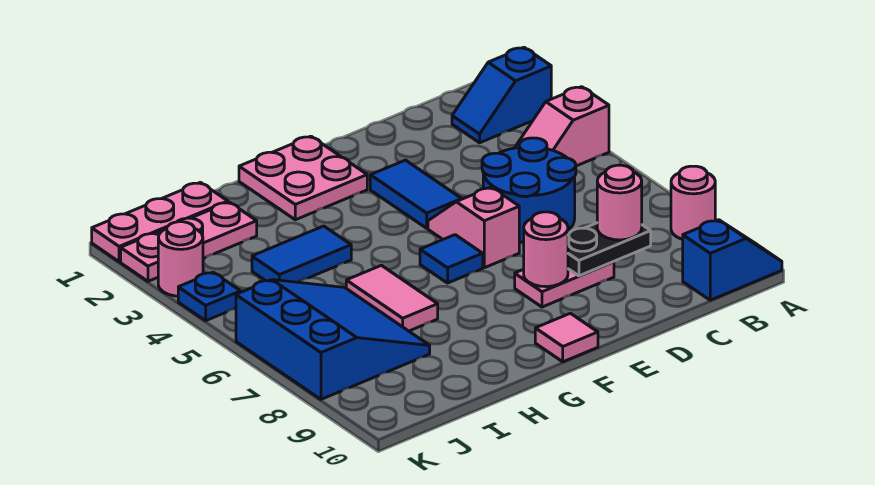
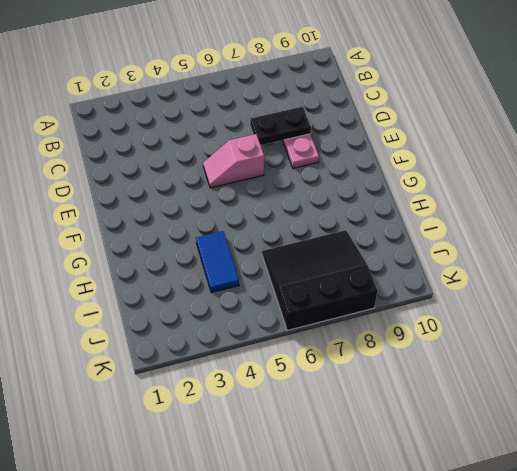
black plate D7:D8 level 2 -> black plate C8:D8 level 2
black slope I6:K8 level 1 top K -> blue slope I6:K8 level 1 top K
none -> blue slope A2:B2 level 1 top A
none -> pink slope A4:B4 level 1 top A
none -> pink round brick A8 level 1

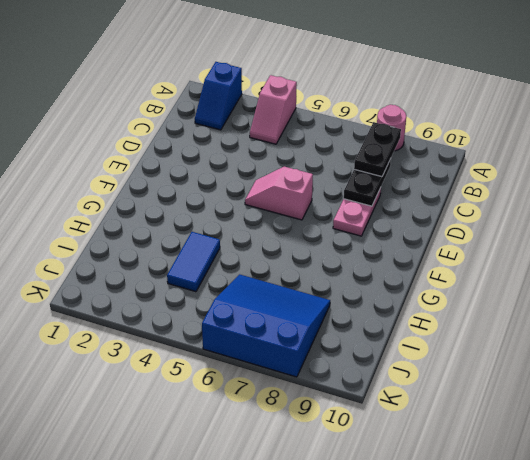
black plate B8:C8 level 3 -> pink round brick C8 level 3
none -> blue slope A10:B10 level 1 top B
none -> blue round brick C5:D6 level 1
none -> blue tile E3:E4 level 1

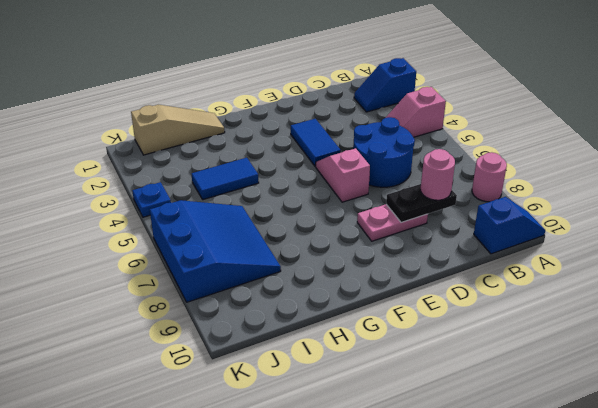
tan slope H1:J1 level 1 top J -> pink plate I1:K1 level 1
none -> pink plate F1:G2 level 1
none -> blue tile F6 level 1
none -> pink tile F10 level 1

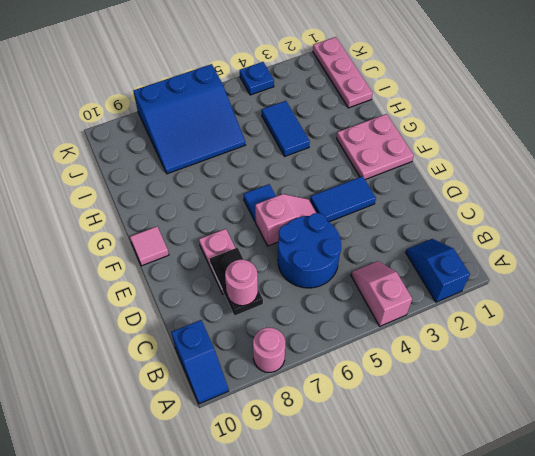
none -> pink tile H6:H7 level 1
none -> pink plate I2:K2 level 1
none -> pink round brick K3 level 1

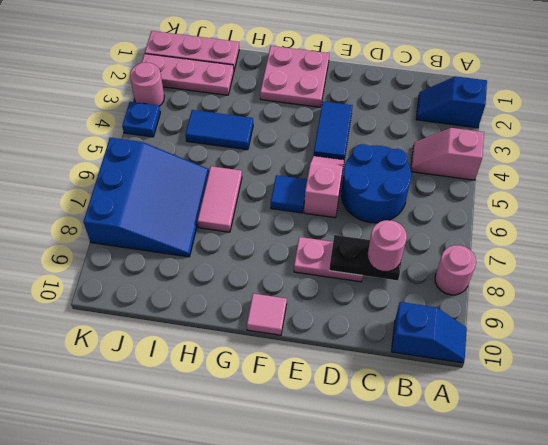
none -> pink round brick E8 level 2

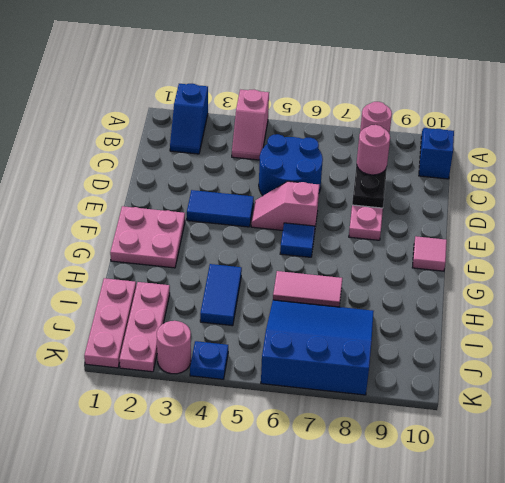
none -> pink round brick E8 level 2

